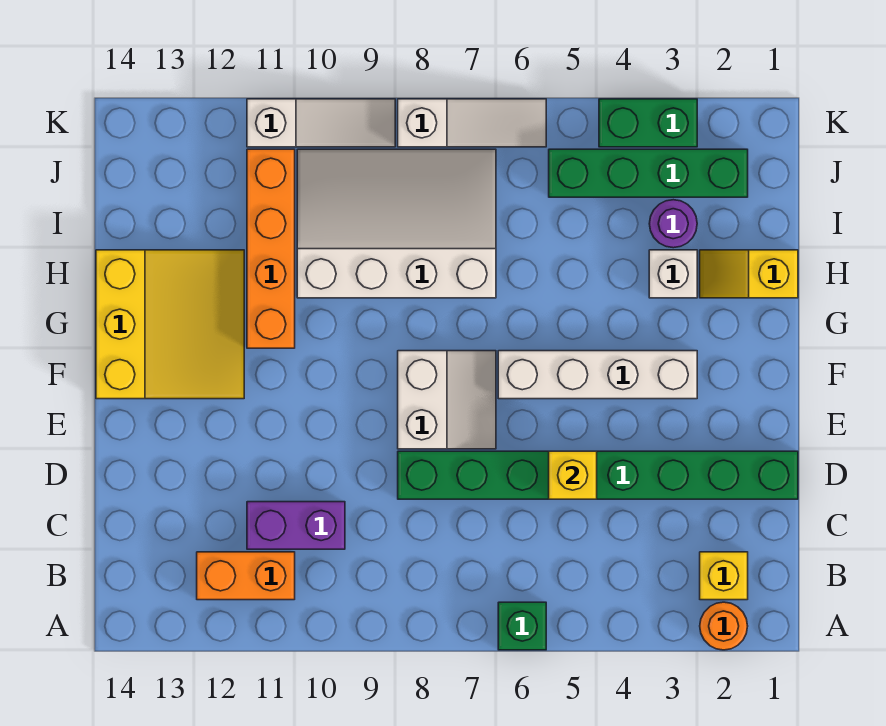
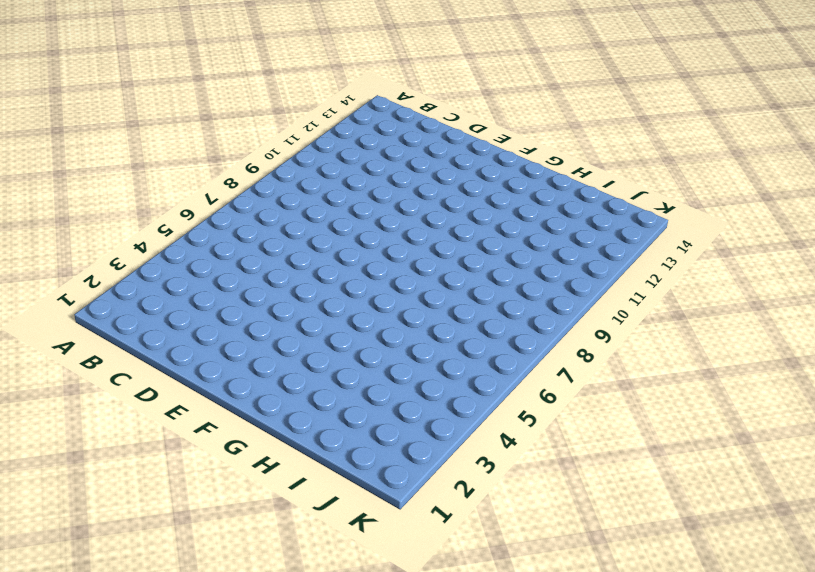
none -> orange round brick A2 level 1
none -> green brick A6 level 1
none -> yellow brick B2 level 1

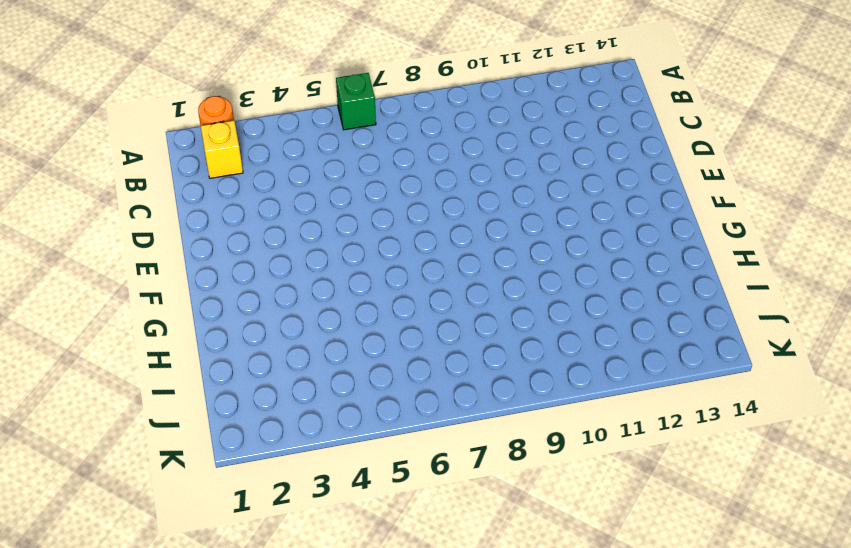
none -> orange brick B11:B12 level 1
none -> purple brick C10:C11 level 1
none -> green brick D1:D8 level 1

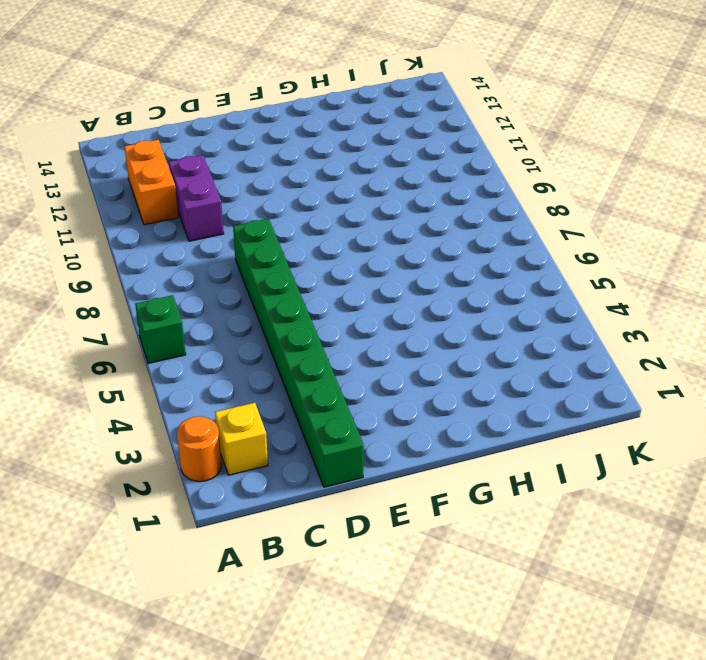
none -> white slope E7:F8 level 1 top 8
none -> white brick F3:F6 level 1
none -> yellow slope F12:H14 level 1 top 14

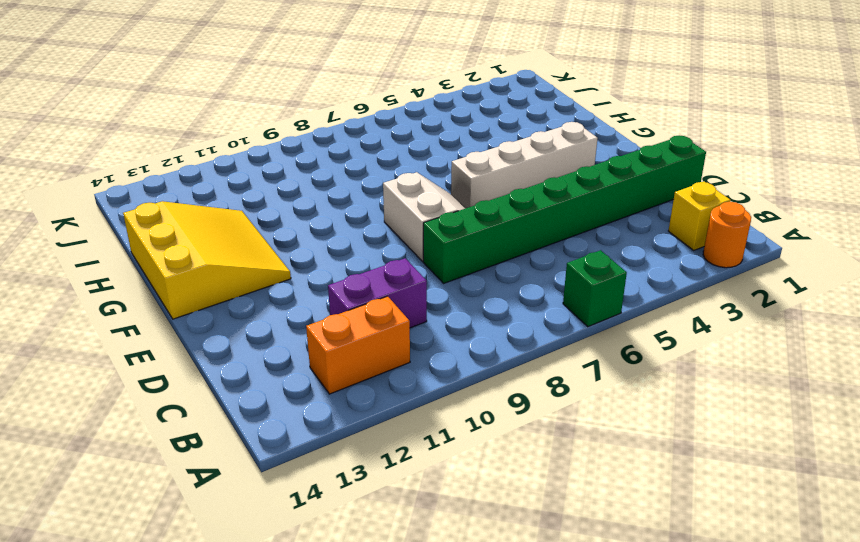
none -> orange brick G11:J11 level 1
none -> yellow slope H1:H2 level 1 top 1
none -> white brick H3 level 1

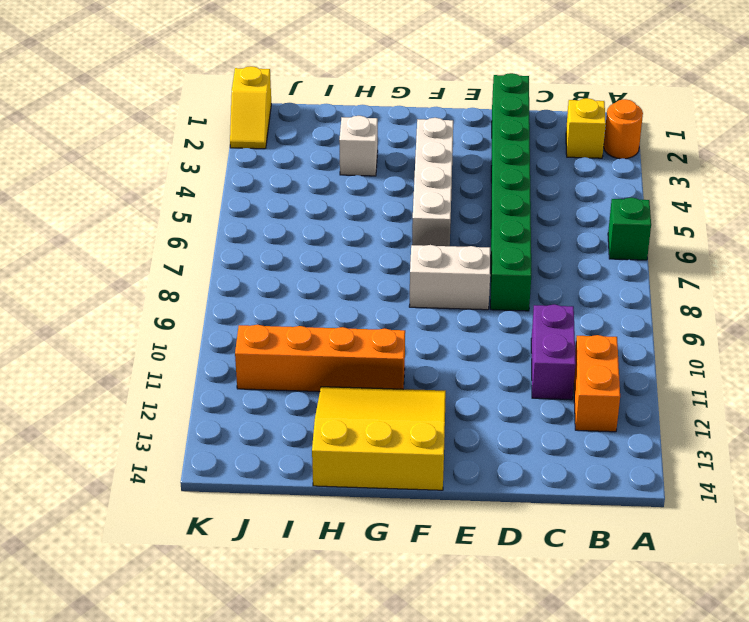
yellow slope K1:K2 level 1 top 1 -> yellow slope H1:H2 level 1 top 1
none -> white slope H7:J10 level 1 top H
none -> purple round brick I3 level 1
none -> green brick J2:J5 level 1

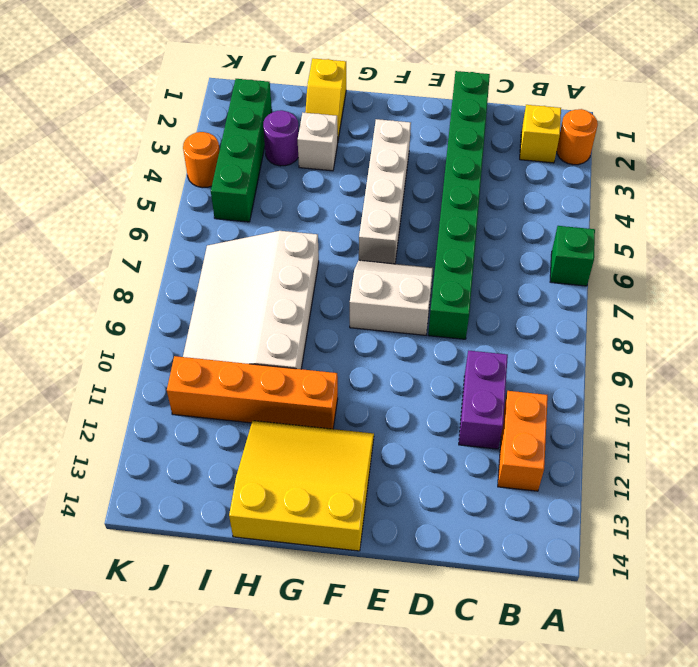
orange round brick K4 level 1 -> green brick K3:K4 level 1
none -> white slope K6:K8 level 1 top 8
none -> white slope K9:K11 level 1 top 11
none -> yellow brick D5 level 2

